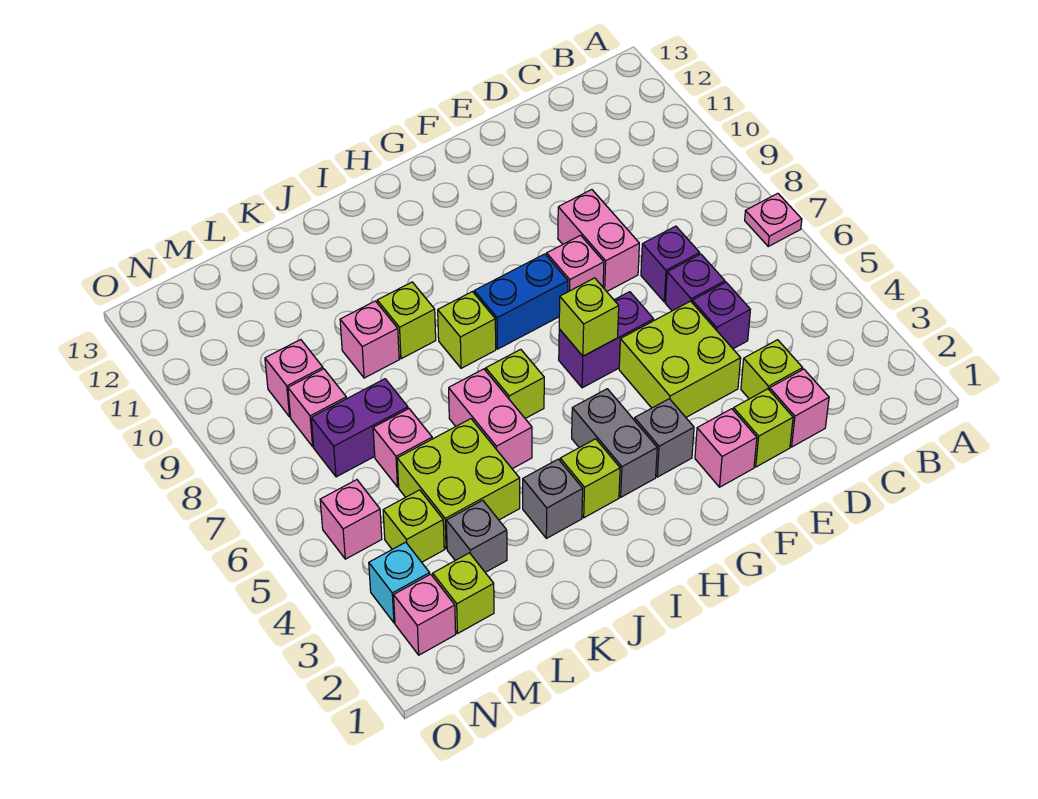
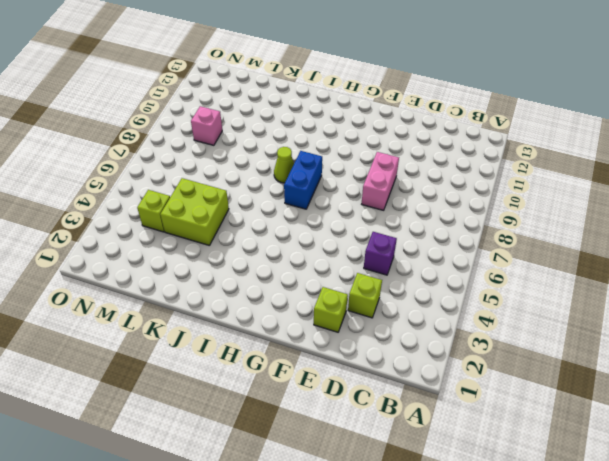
blue brick H7:H8 level 1 -> blue brick G8:H8 level 1
lime cone I8 level 1 -> lime brick I8 level 1
none -> pink plate A7 level 1
none -> pink brick D2 level 1
none -> purple brick D6 level 1
none -> purple brick D7 level 1

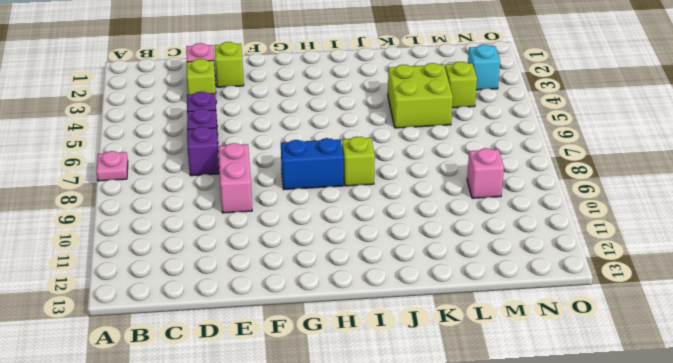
none -> lime brick E4:F5 level 1
none -> pink brick F2 level 1
none -> purple brick F6:G6 level 1
none -> pink brick F8 level 1

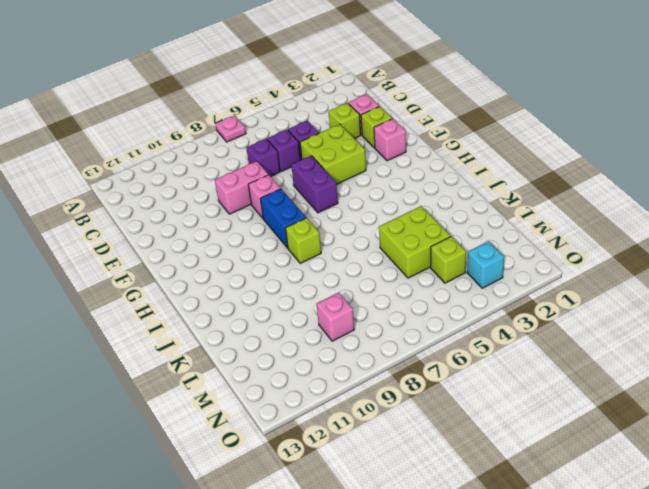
none -> grey brick G3 level 1
none -> grey brick H3:H4 level 1
none -> lime brick I3 level 1
none -> lime brick I6 level 1

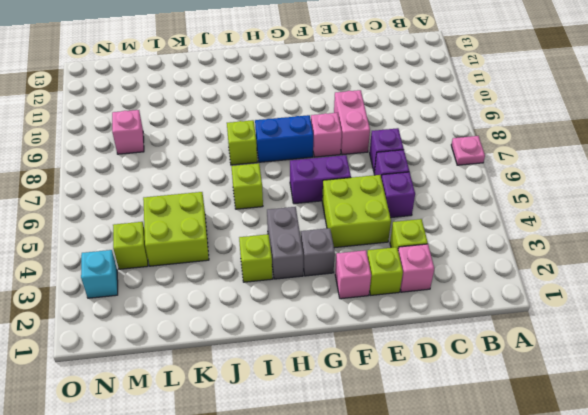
none -> grey brick J3 level 1
none -> pink brick J5:J6 level 1
none -> lime brick J9 level 1
none -> pink brick K9 level 1

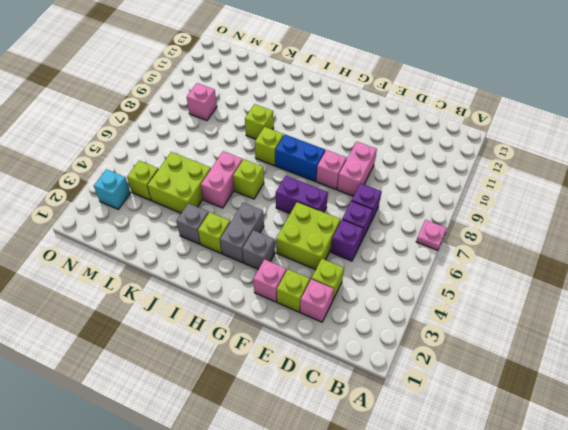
none -> pink brick K9 level 1
none -> grey brick L3 level 1
none -> pink brick L6 level 1
none -> purple brick L7:M7 level 1

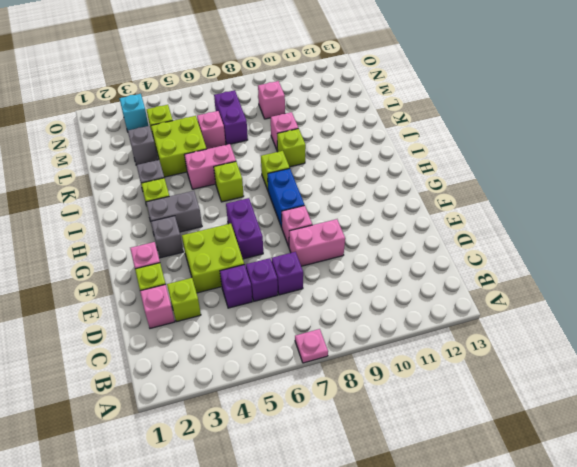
none -> lime brick M2 level 1
none -> pink brick M8 level 1
none -> pink brick N2 level 1
none -> pink brick N5 level 1

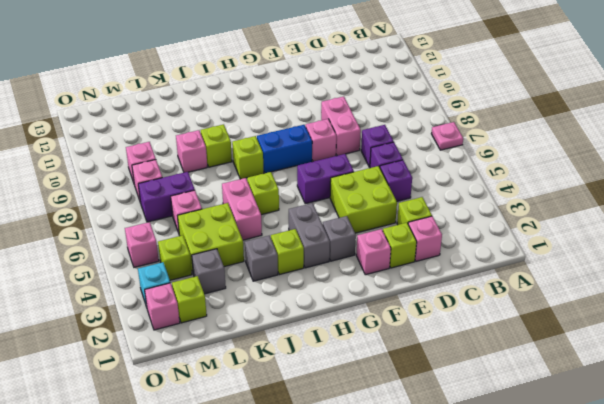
none -> lime brick G6 level 2

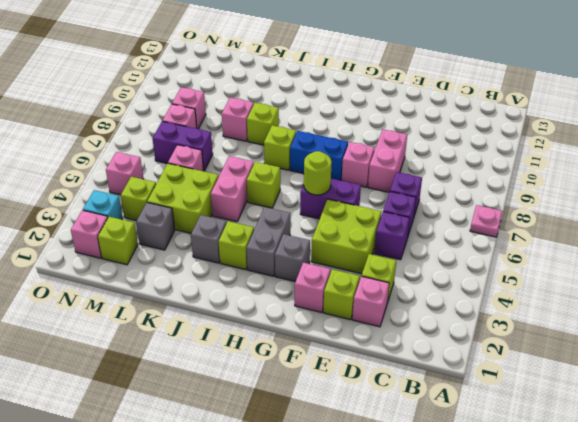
lime round brick G6 level 2 -> lime brick G6 level 2

